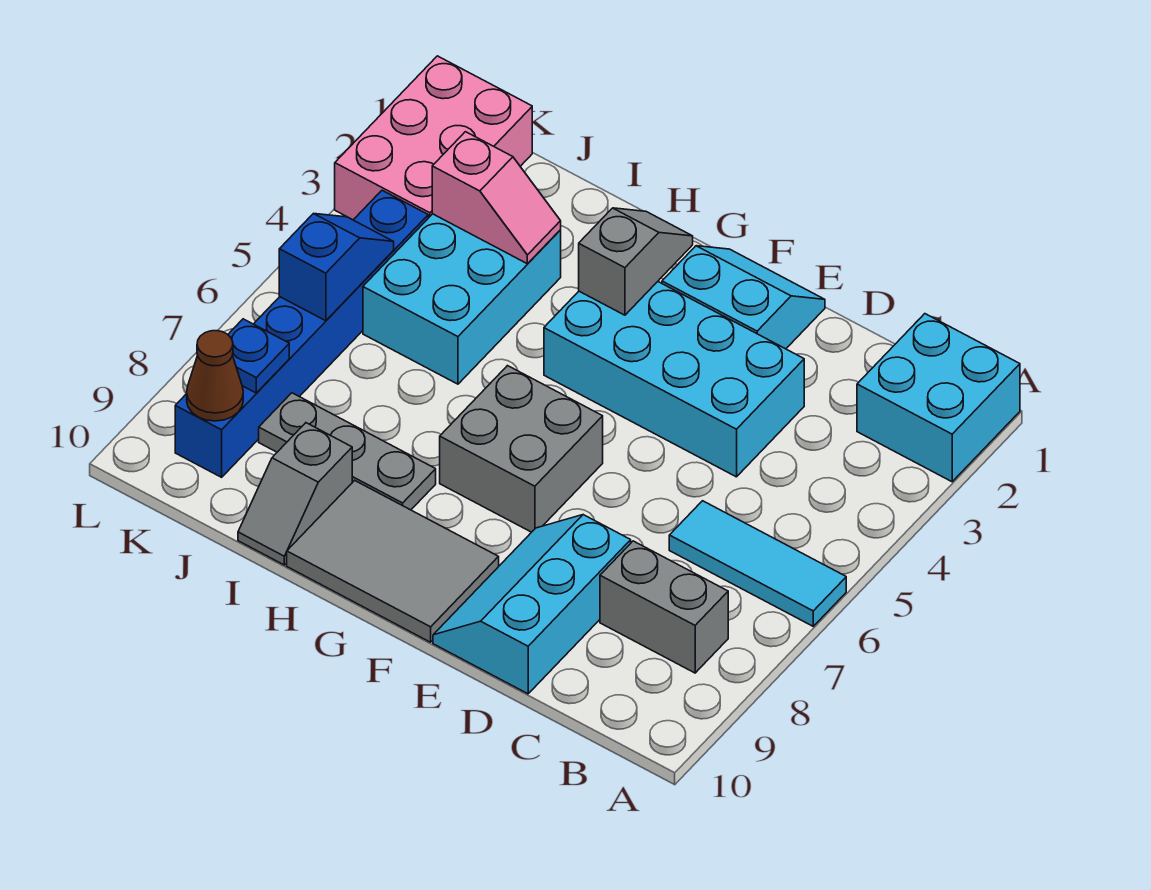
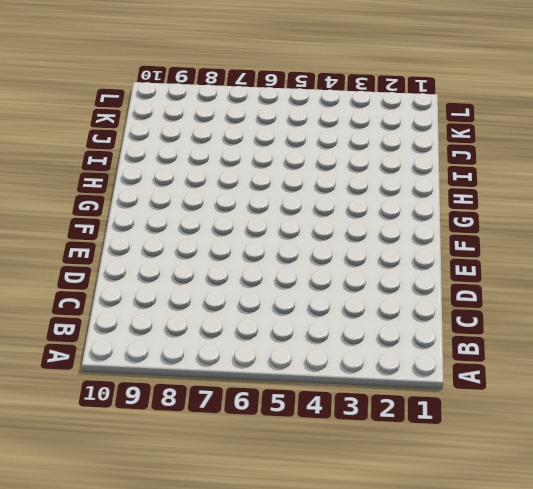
none -> cyan brick A1:B2 level 1
none -> cyan tile A6:C6 level 1
none -> grey brick B8:C8 level 1

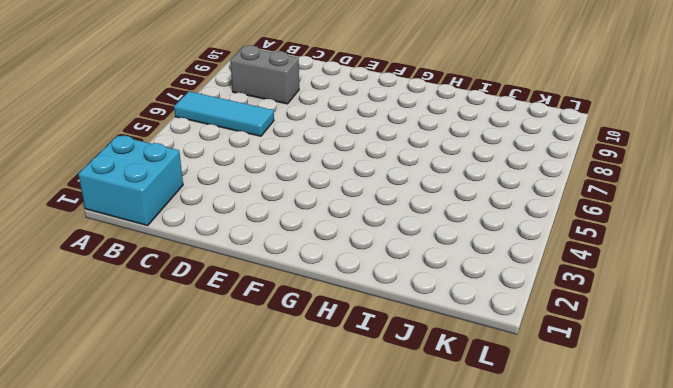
none -> cyan brick D3:G4 level 1
none -> cyan slope D8:E10 level 1 top D
none -> cyan slope E1:F2 level 1 top 2

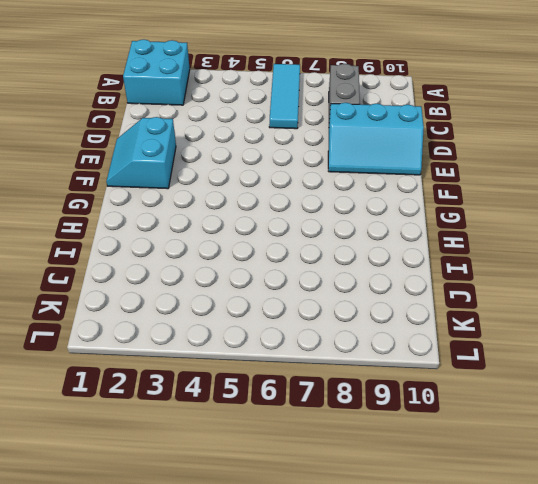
none -> cyan brick D3:G4 level 1
none -> grey brick F6:G7 level 1
none -> grey tile F9:H10 level 1

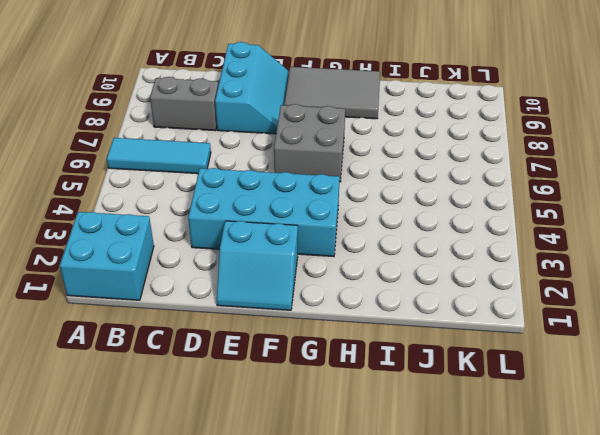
none -> grey plate H8:J8 level 1
none -> cyan brick I3:J5 level 1
none -> grey slope I9:I10 level 1 top 9

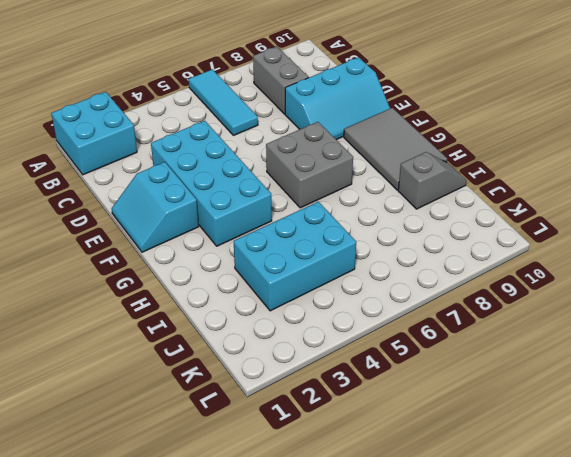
none -> grey plate H8:J8 level 1
none -> pink brick K1:L3 level 1
none -> blue brick K4:K9 level 1

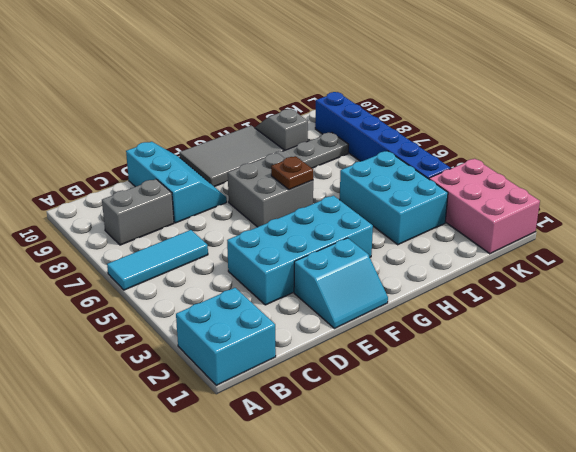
brown plate G6 level 2 -> none
none -> grey slope G2:G3 level 2 top 3
none -> pink slope I3:J3 level 2 top J
none -> blue slope K5:K6 level 2 top 6

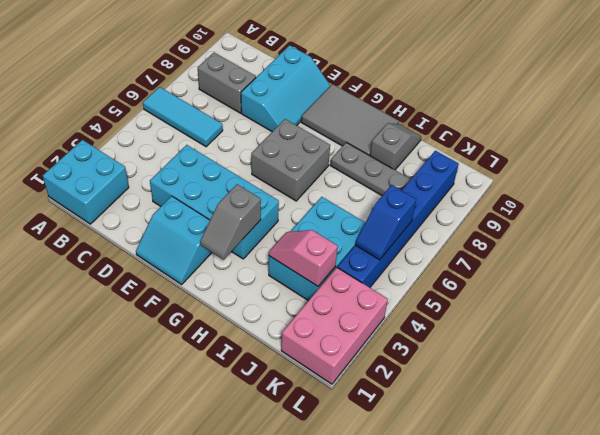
none -> blue plate K8 level 2
none -> brown cone K9 level 2

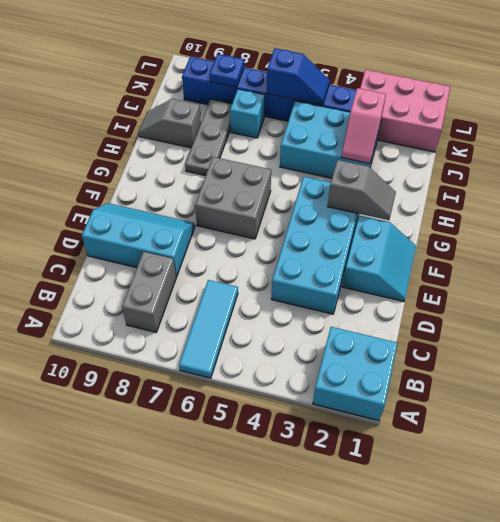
cyan brick J7 level 1 -> none
none -> grey tile F9:H10 level 1
none -> brown cone K9 level 2

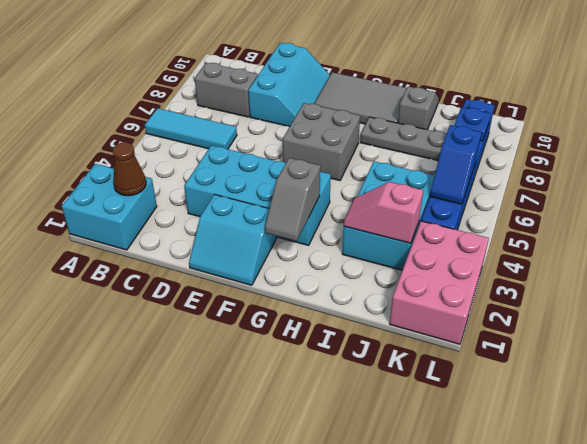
brown cone B2 level 2 -> brown cone K9 level 2

